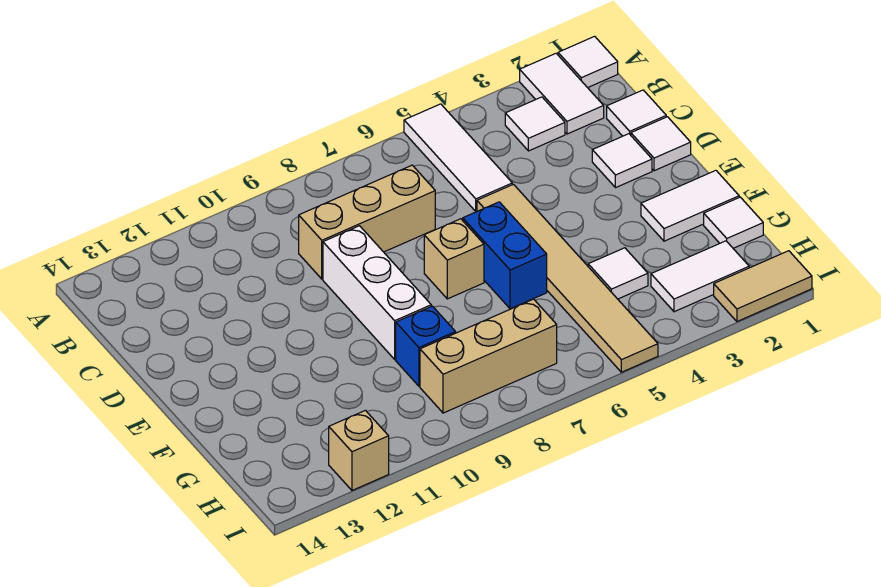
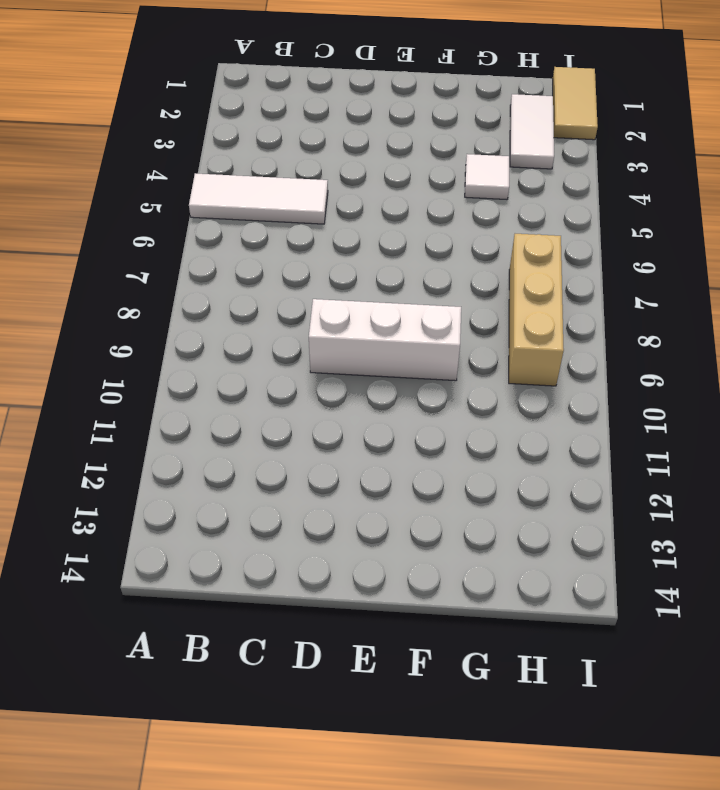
none -> white tile A1 level 1
none -> white tile A2:B2 level 1
none -> white tile B3 level 1

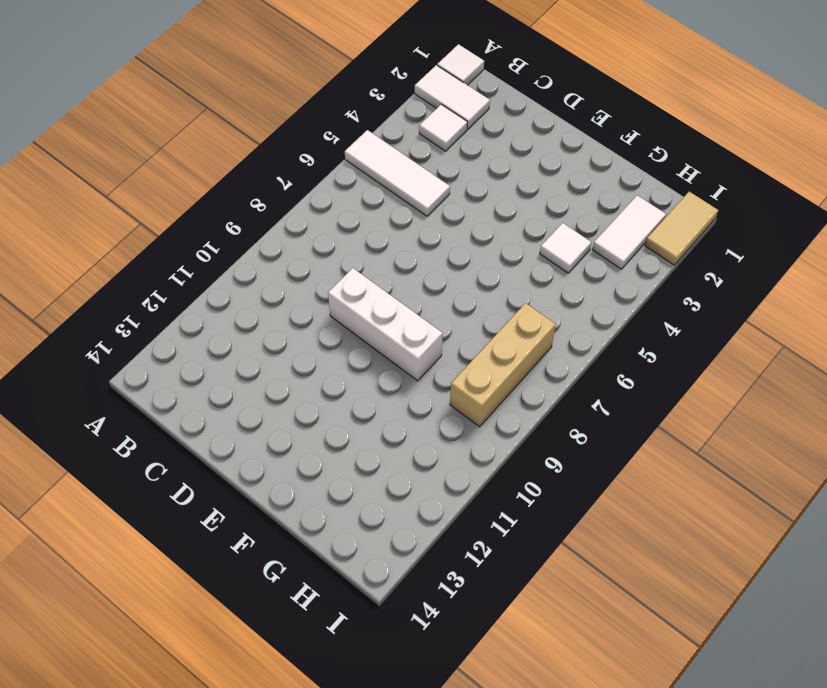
none -> white tile C1 level 1
none -> tan brick C7:C9 level 1
none -> white tile D1 level 1

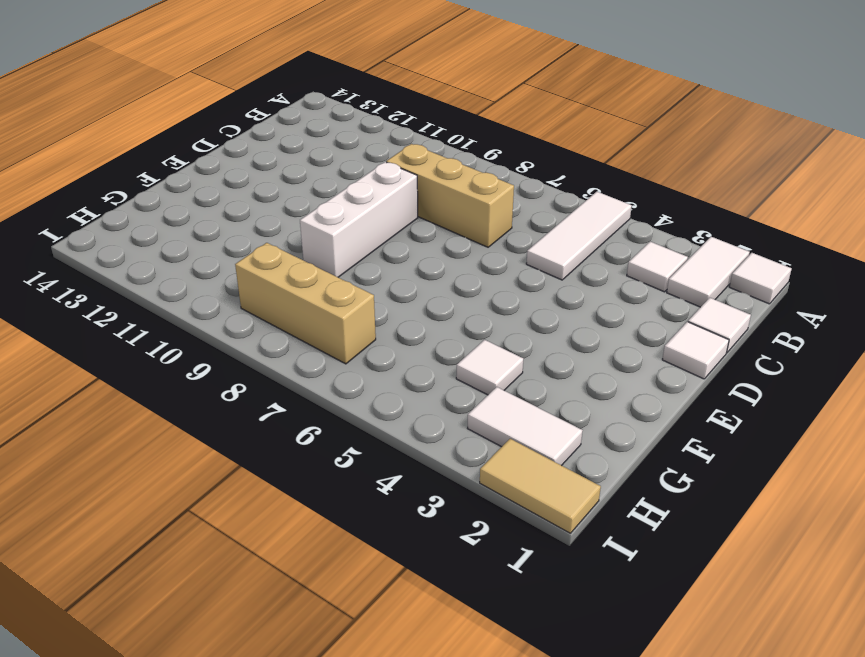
none -> white tile D2 level 1
none -> tan tile D5:I5 level 1
none -> blue brick E6:F6 level 1

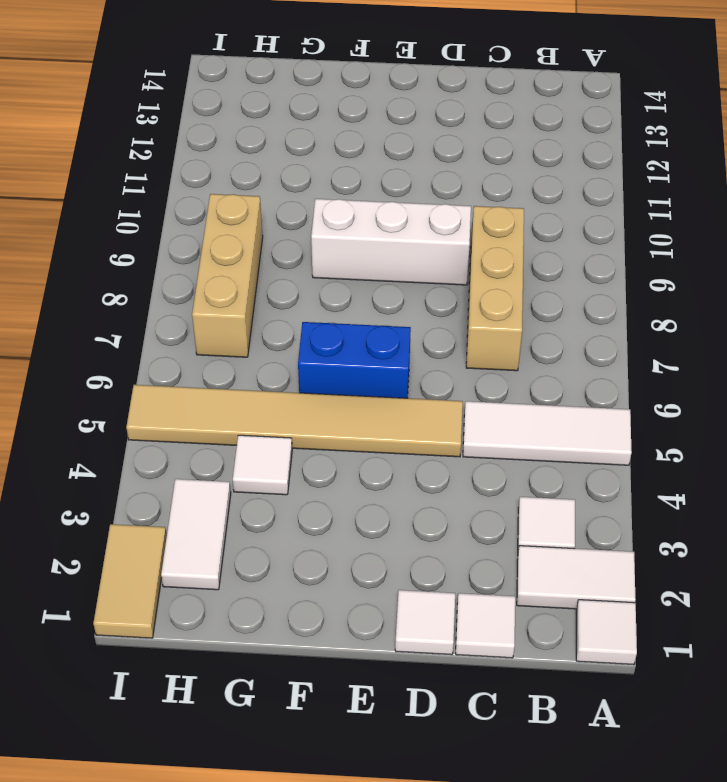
none -> white tile D2 level 1
none -> tan brick E7 level 1
none -> white tile F1:F2 level 1

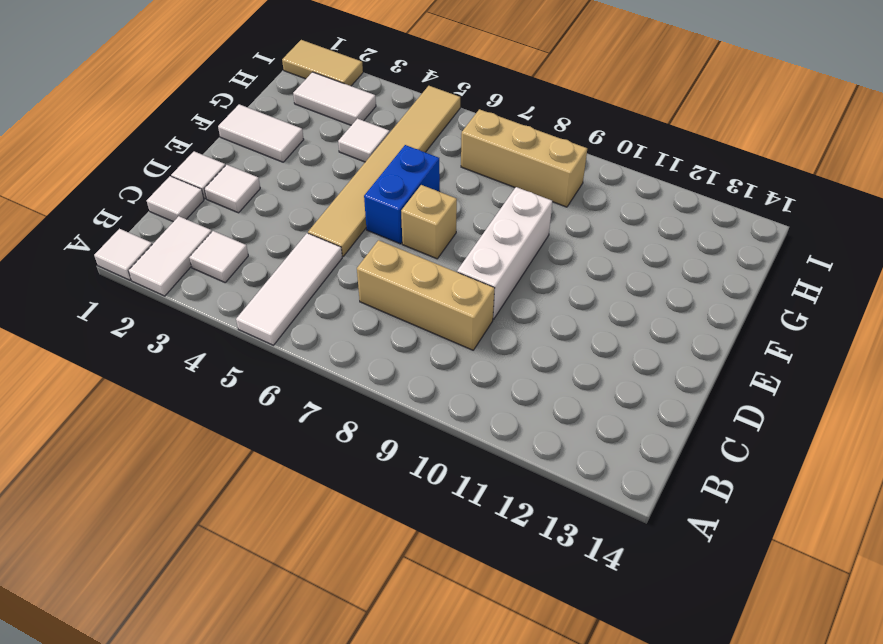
none -> white tile G1 level 1
none -> blue brick G9 level 1
none -> tan brick I12 level 1

